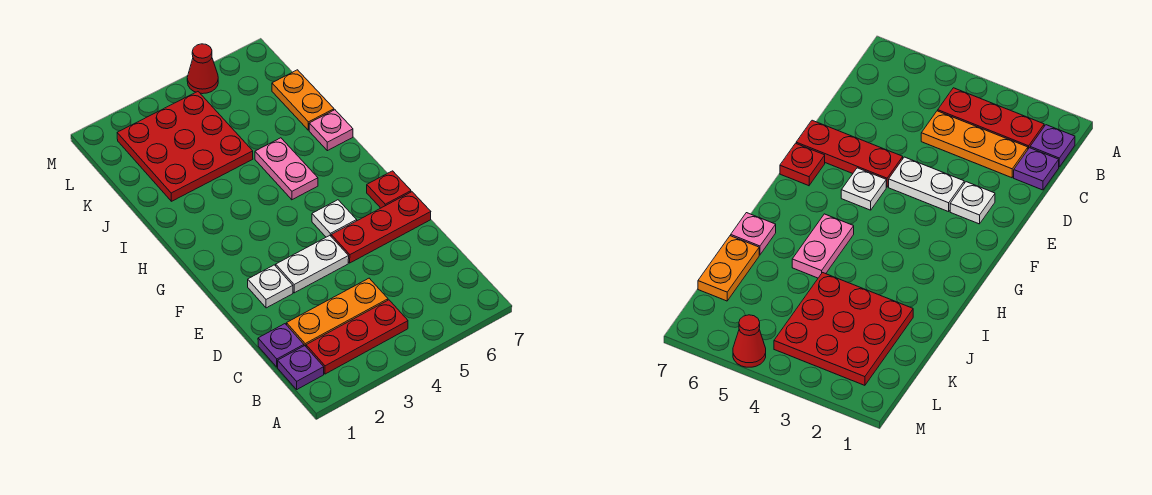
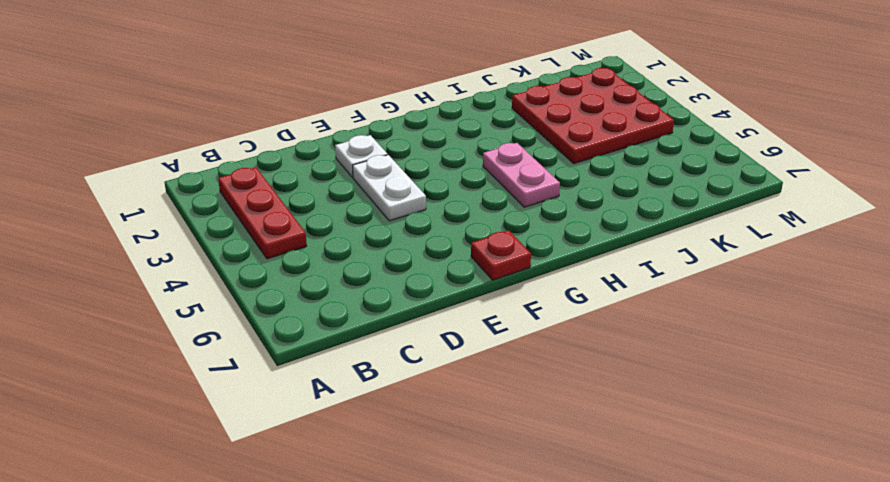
pink plate H4:H5 level 1 -> pink plate H5:I5 level 1
none -> purple plate B1 level 1
none -> purple plate C1 level 1
none -> orange plate C2:C4 level 1

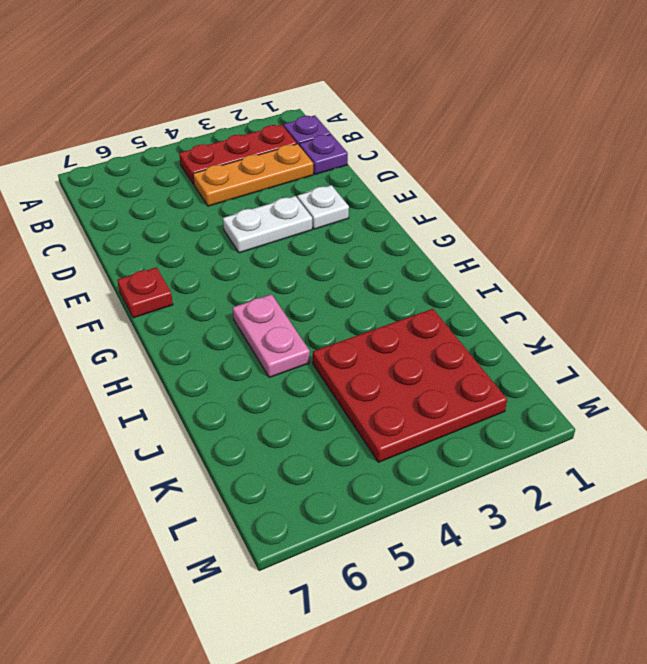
none -> red plate E5:E7 level 1
none -> white plate F5 level 1
none -> pink plate I7 level 1

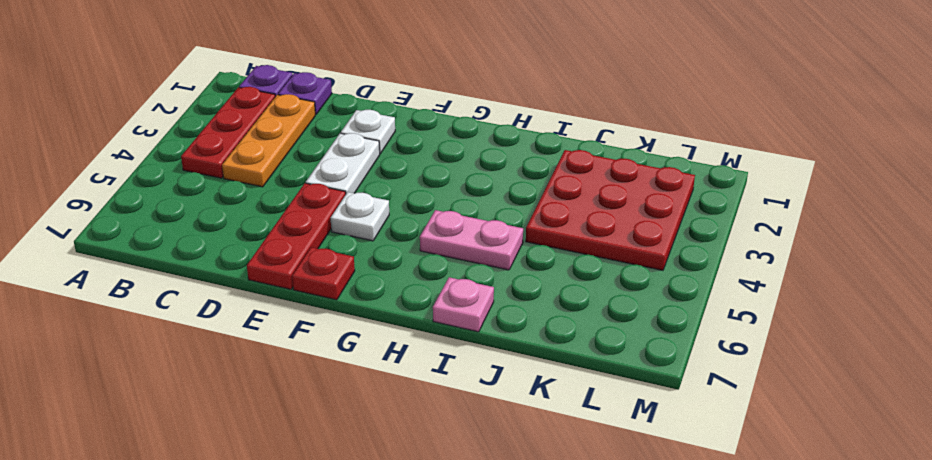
none -> orange plate J7:K7 level 1
none -> red cone M5 level 1

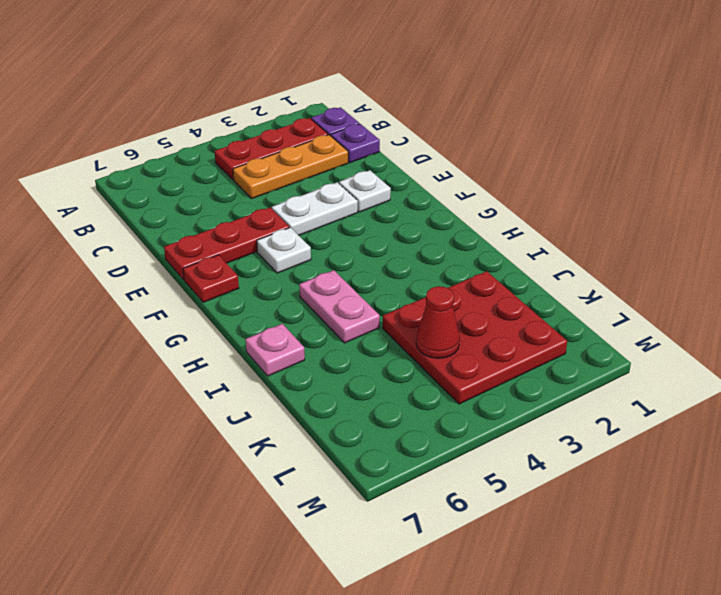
red cone K4 level 2 -> red cone M5 level 1
none -> orange plate J7:K7 level 1

